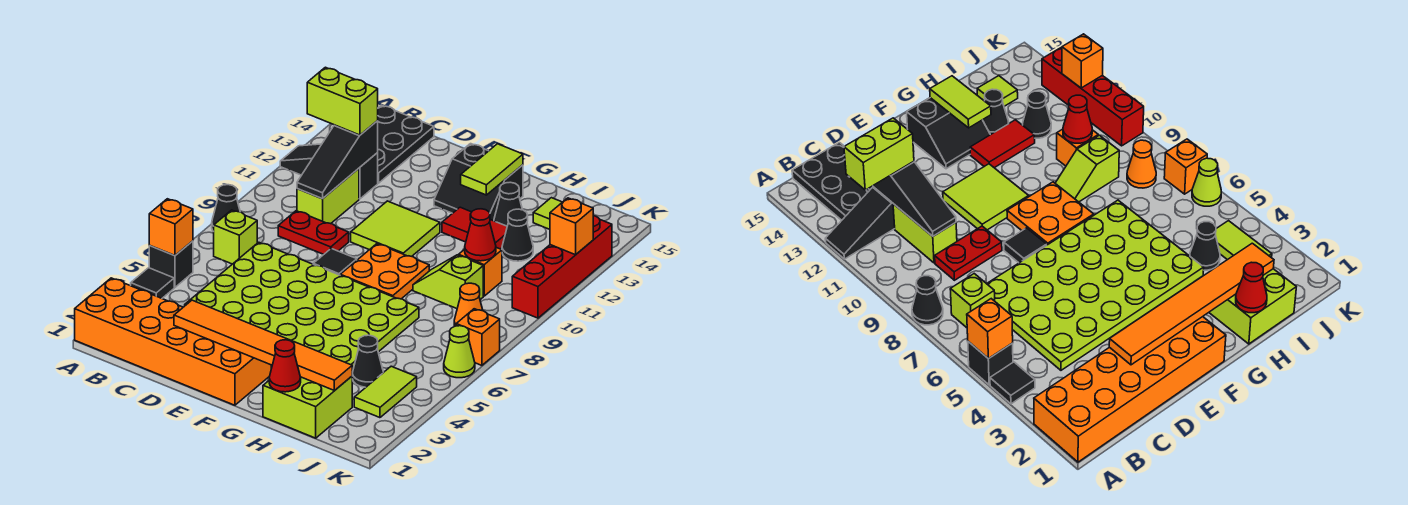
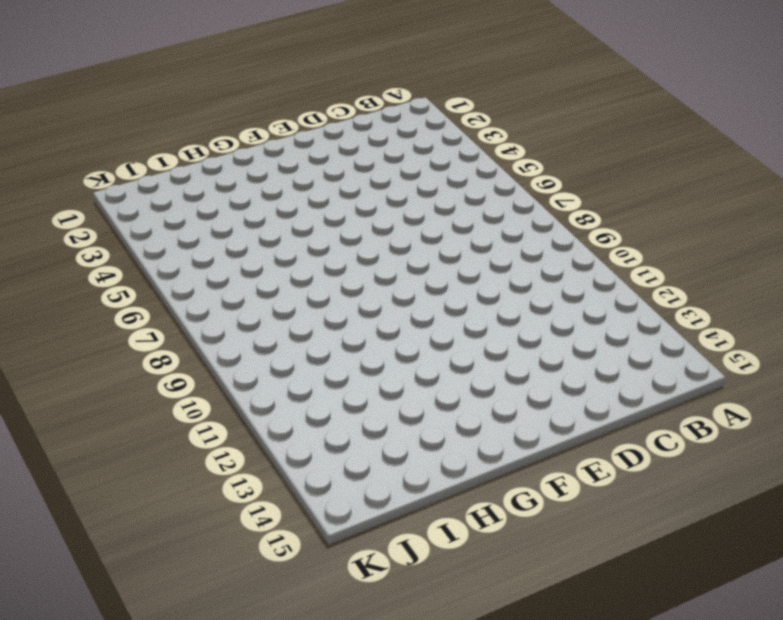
none -> orange brick A1:F2 level 1
none -> black tile A4 level 1
none -> black brick A5 level 1
none -> black cone A8 level 1

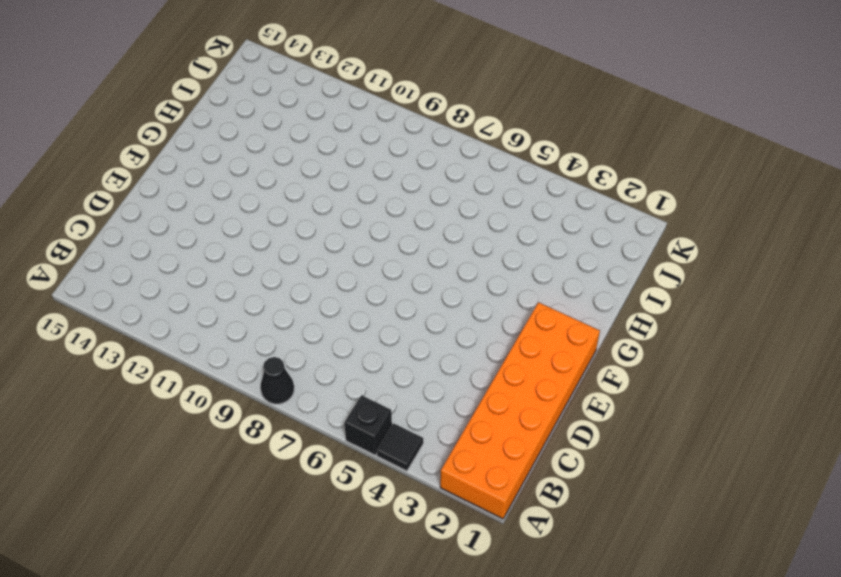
none -> black slope A12:C12 level 1 top C
none -> lime brick B7 level 1
none -> black plate B13:C15 level 1
none -> lime plate C4:H7 level 1

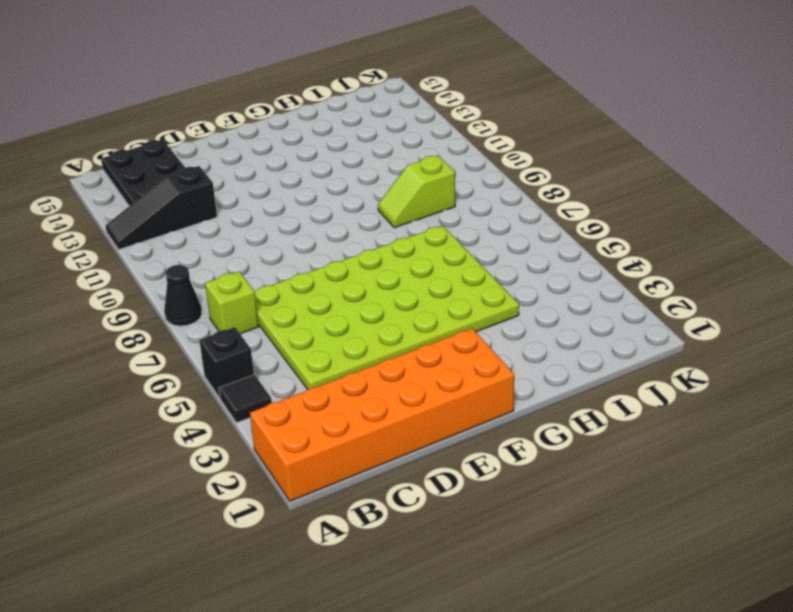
none -> red plate C9:D9 level 1
none -> lime brick C10:C11 level 1
none -> black tile E8 level 1
none -> lime tile E10:F11 level 1

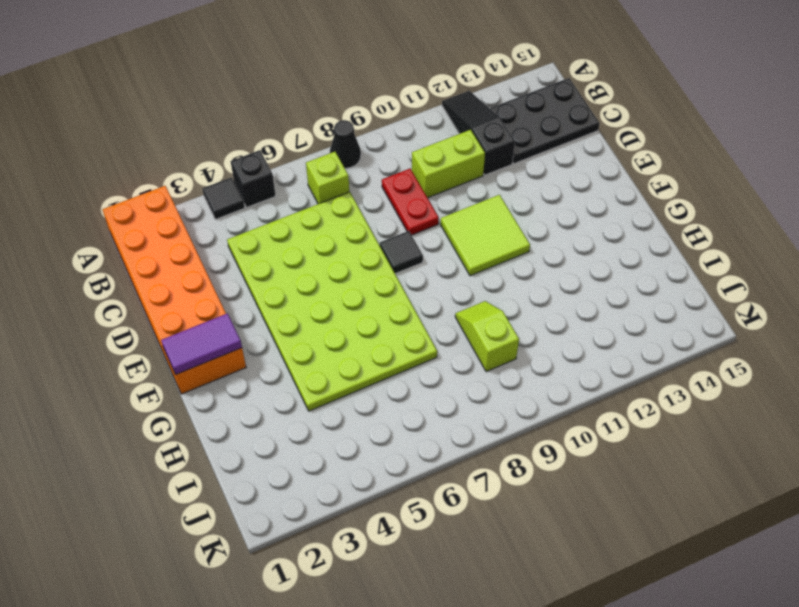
purple tile F1:F2 level 2 -> orange tile D2:I2 level 2
none -> orange plate F8:G9 level 1
none -> black slope F13:G14 level 1 top 14
none -> red tile G12:H12 level 1
none -> lime brick H1:I2 level 1

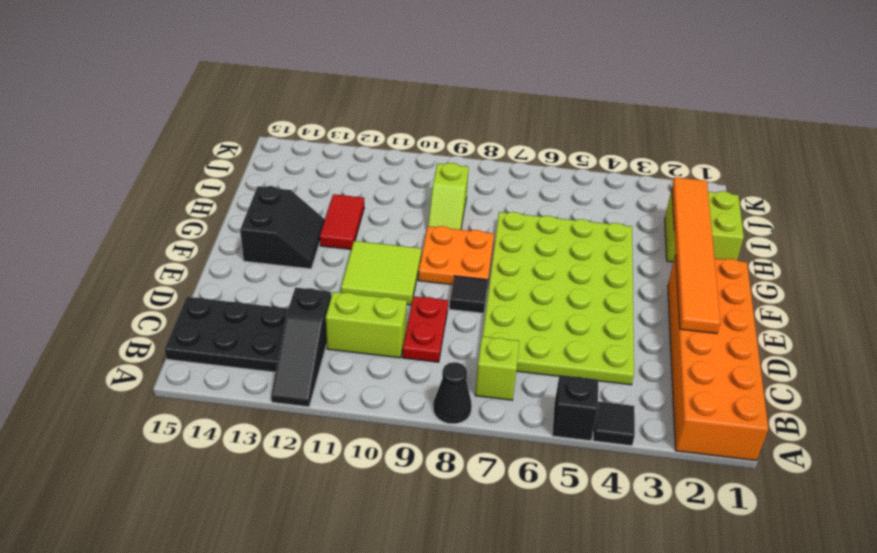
none -> black cone H13 level 1
none -> black cone I4 level 1
none -> orange brick I10 level 1
none -> black cone I12 level 1

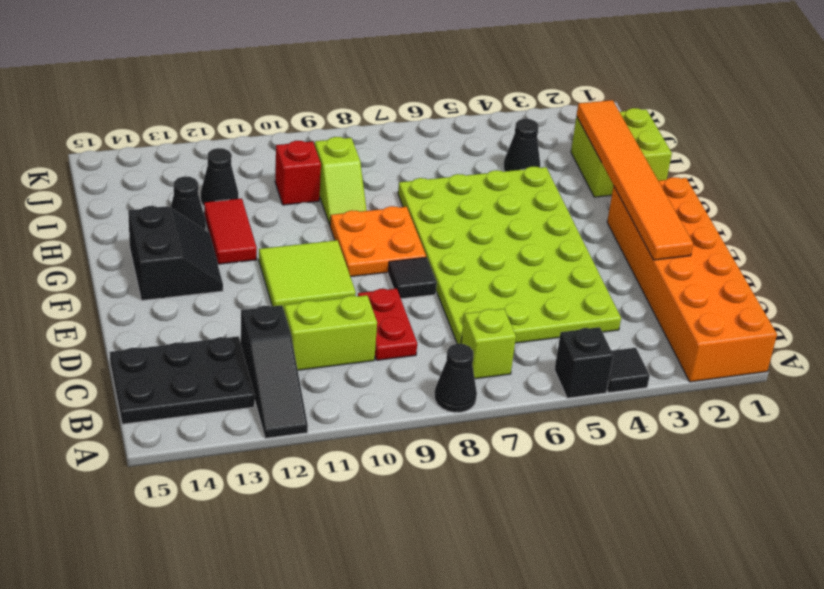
red brick I10 level 1 -> orange brick I10 level 1
none -> lime tile I14 level 1
none -> lime tile J3:J4 level 1
none -> orange cone J8 level 1
none -> lime cone K6 level 1

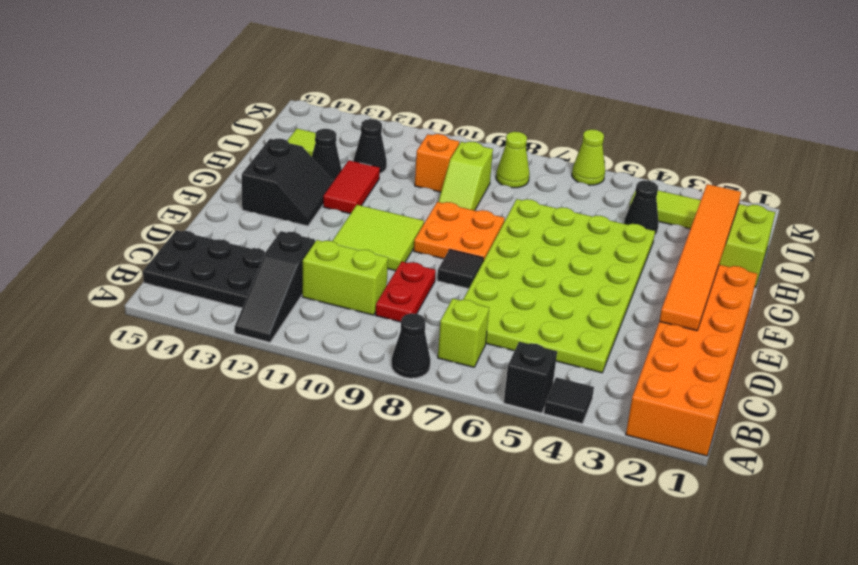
lime cone J8 level 1 -> orange cone J8 level 1
none -> orange brick K7 level 1
none -> red brick K10:K13 level 1
none -> orange brick A5 level 2
none -> black slope C10:C12 level 2 top 12

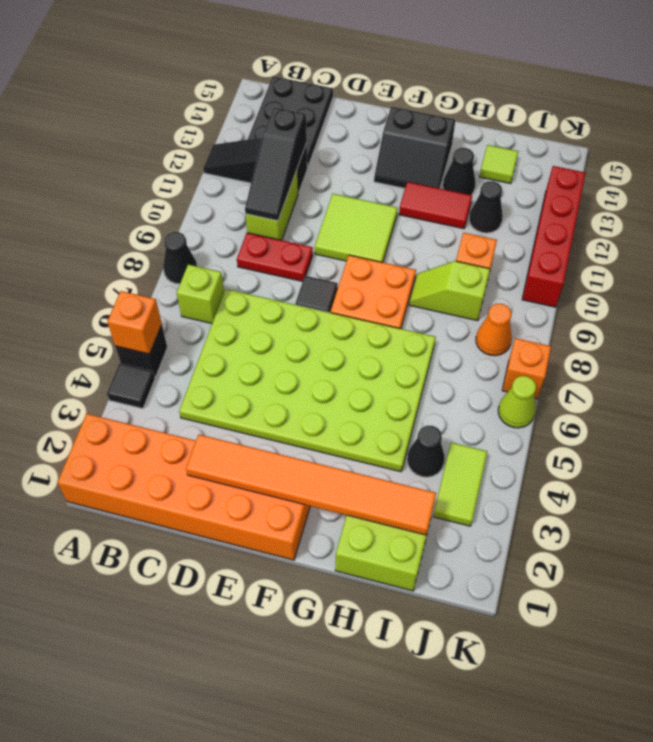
none -> lime tile G13:G14 level 2
none -> red cone H1 level 2
none -> red cone I10 level 2
none -> orange brick K12 level 2

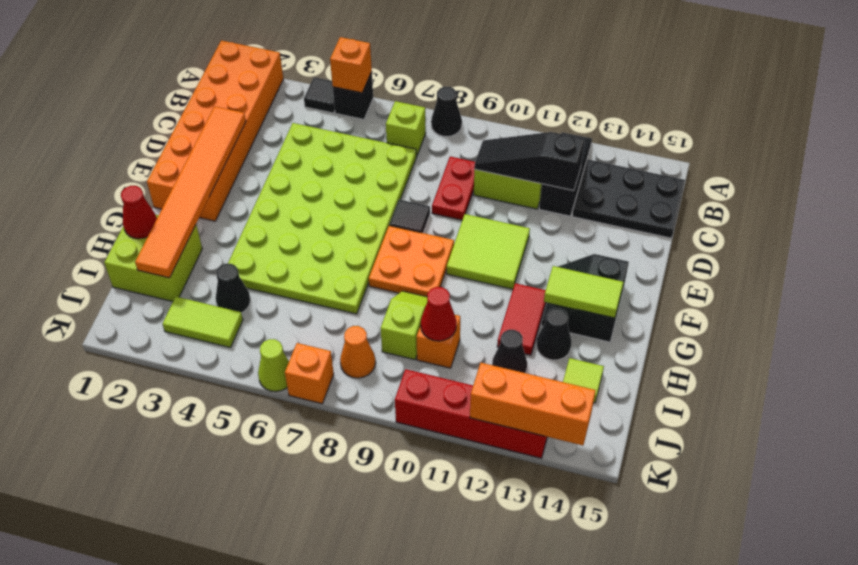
orange brick K12:K14 level 2 -> orange brick K12 level 2
none -> lime brick B12:C12 level 3

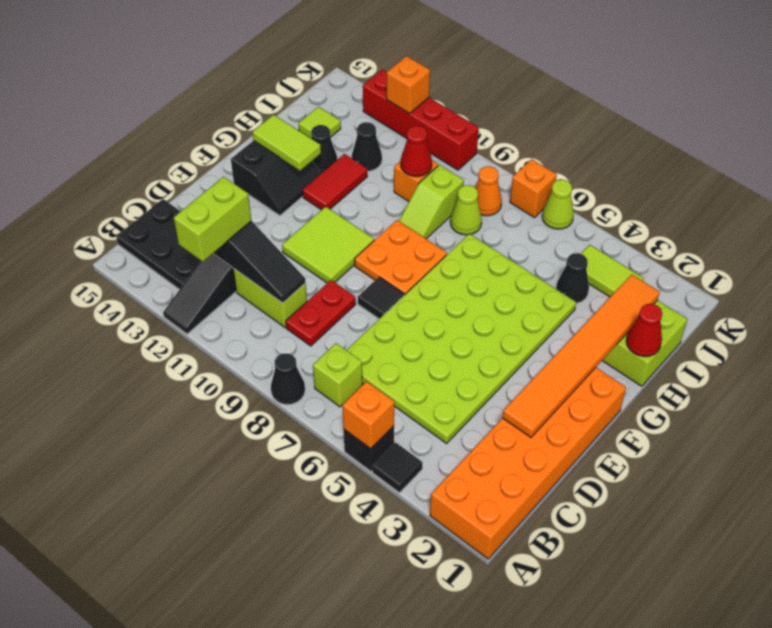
lime cone I8 level 1 -> none

